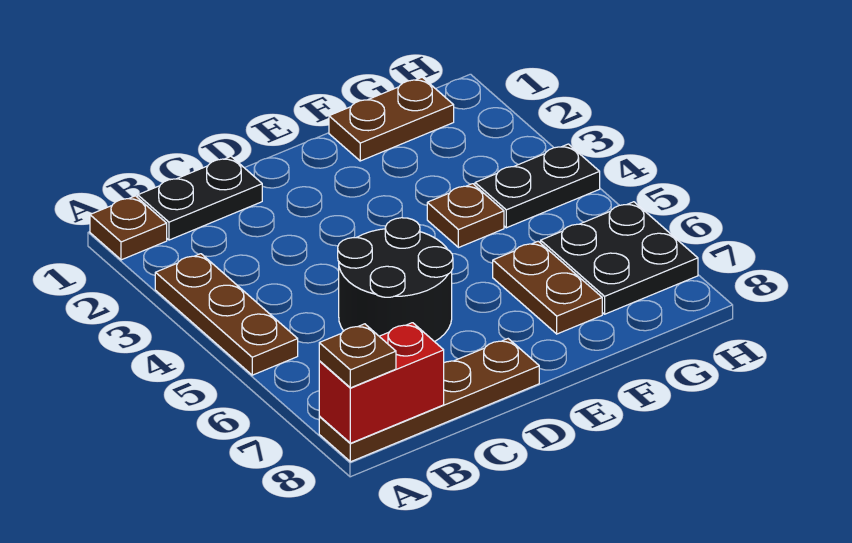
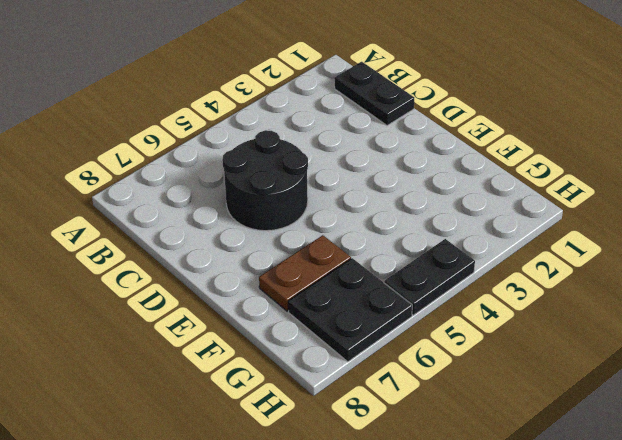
black plate H4:H5 level 1 -> black plate G4:H4 level 1
none -> brown plate A1 level 1
none -> brown plate A3:A5 level 1
none -> brown plate A8:D8 level 1

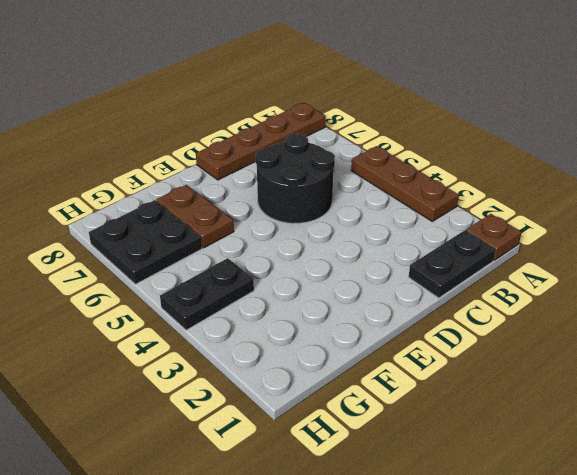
none -> brown plate F1:G1 level 1
none -> brown plate F4 level 1
none -> red brick A8:B8 level 2

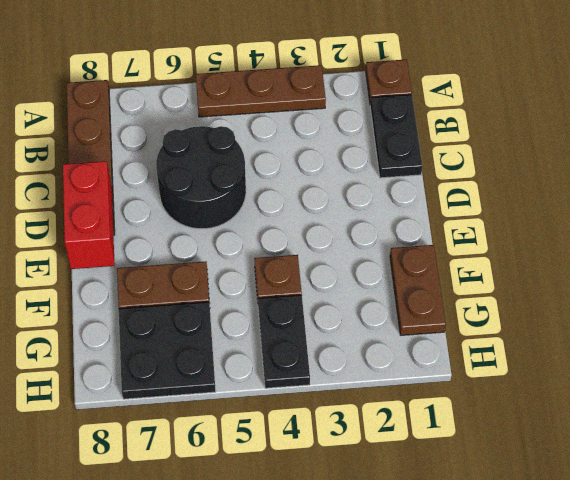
red brick D8:E8 level 2 -> red brick A8:B8 level 2
none -> brown plate A8 level 3

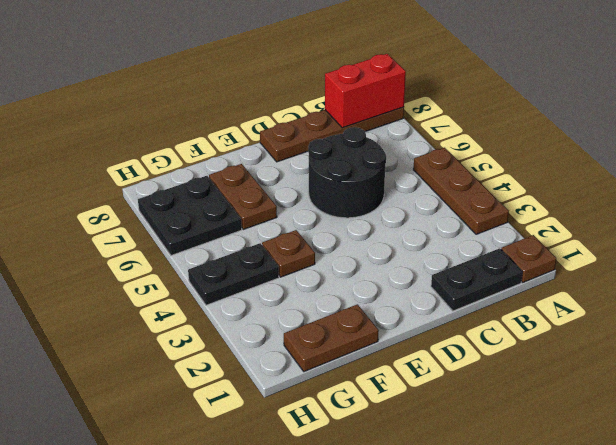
none -> brown plate A8 level 3

